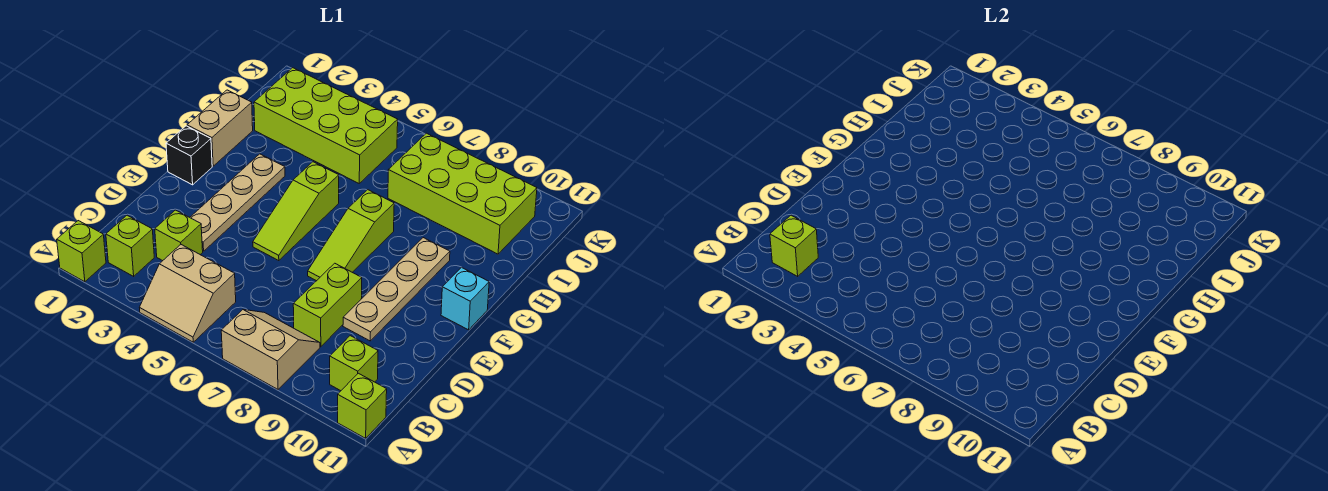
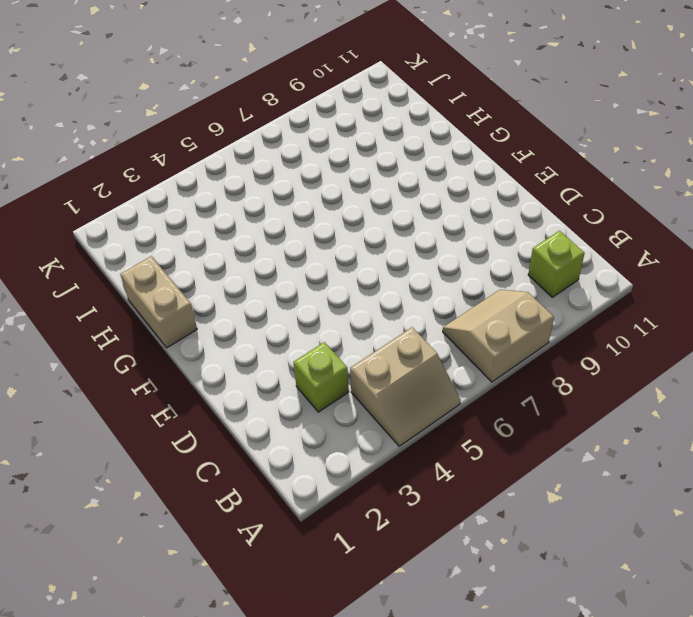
none -> lime brick A1 level 1
none -> lime brick A11 level 1
none -> lime brick B2 level 1

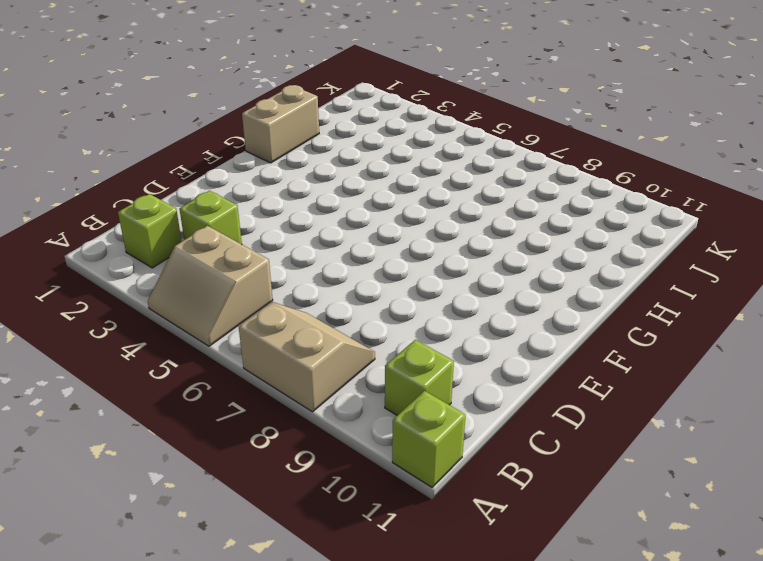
none -> lime brick A1 level 1
none -> lime brick C8:D8 level 1
none -> tan plate D3:G3 level 1

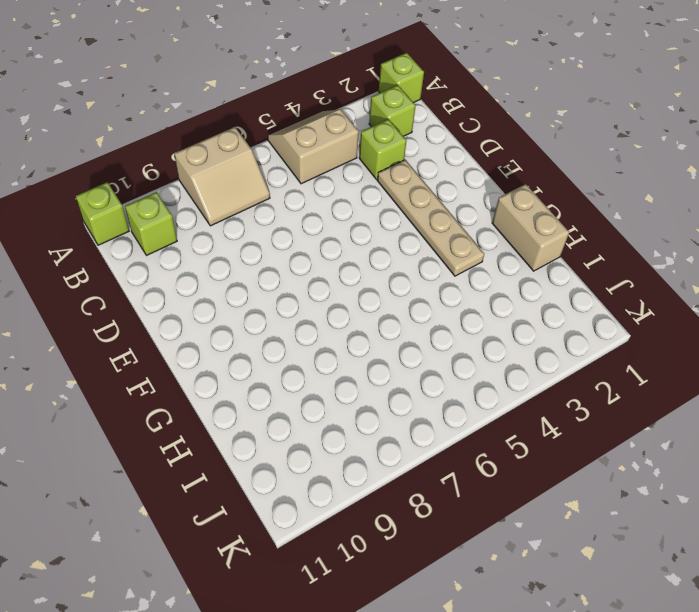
none -> lime brick C8:D8 level 1
none -> tan plate D9:G9 level 1
none -> lime slope E5:G5 level 1 top G

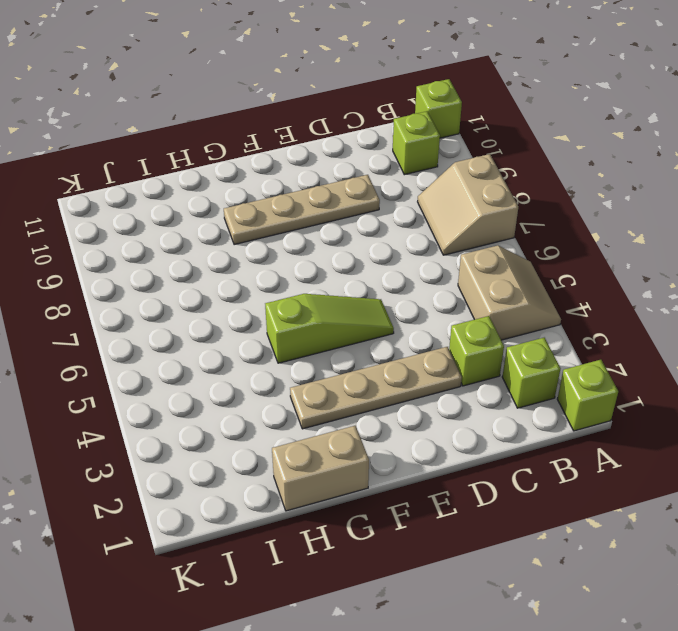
none -> lime brick C8:D8 level 1
none -> lime slope E7:G7 level 1 top G
none -> black brick F1 level 1

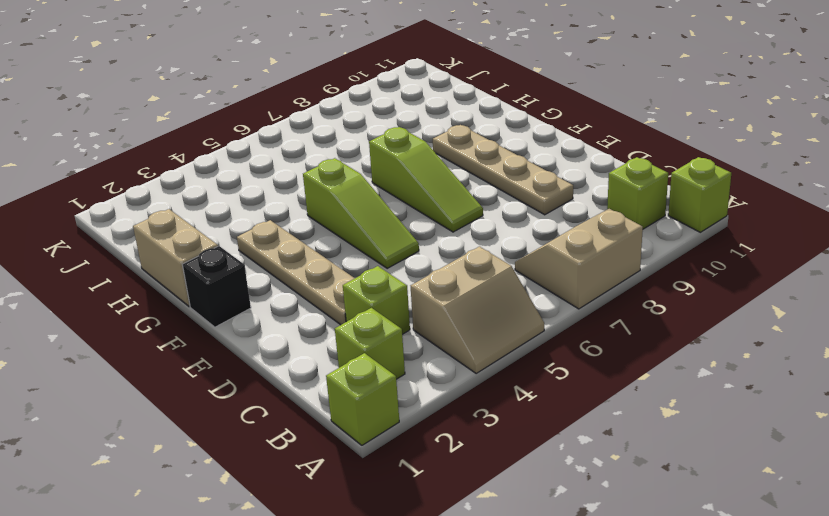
none -> lime brick C8:D8 level 1
none -> cyan brick F11 level 1
none -> lime brick I2:J5 level 1

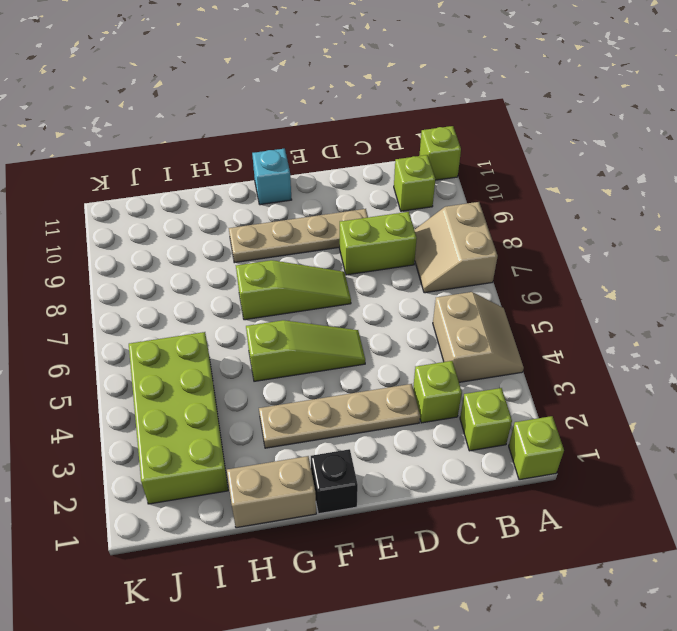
none -> lime brick I7:J10 level 1
none -> lime brick B2 level 2

